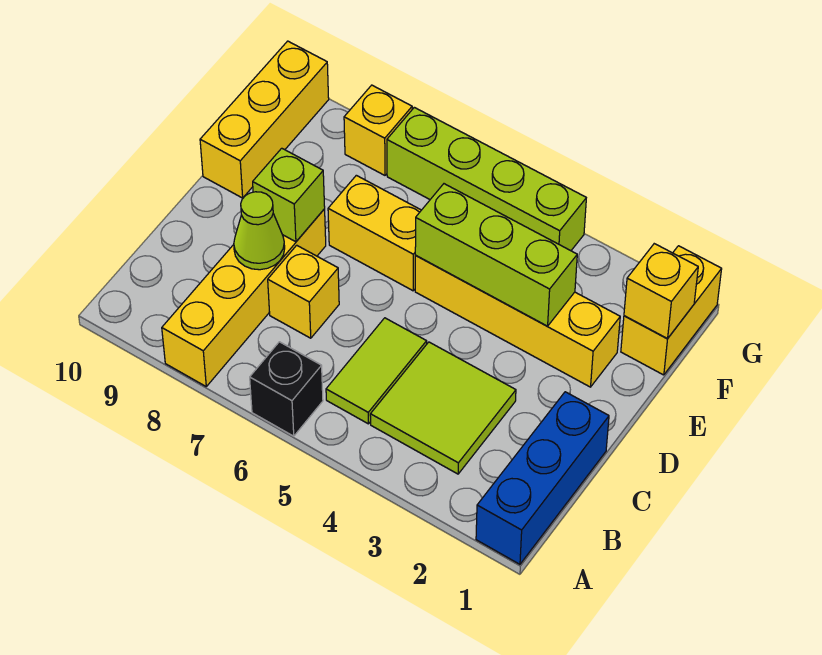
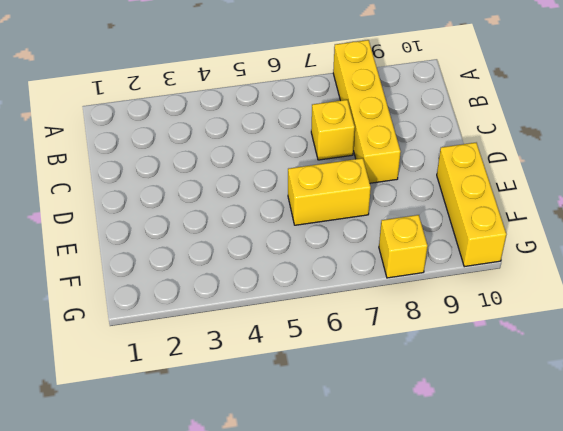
none -> blue brick A1:C1 level 1
none -> black brick A6 level 1
none -> lime tile B3:C4 level 1

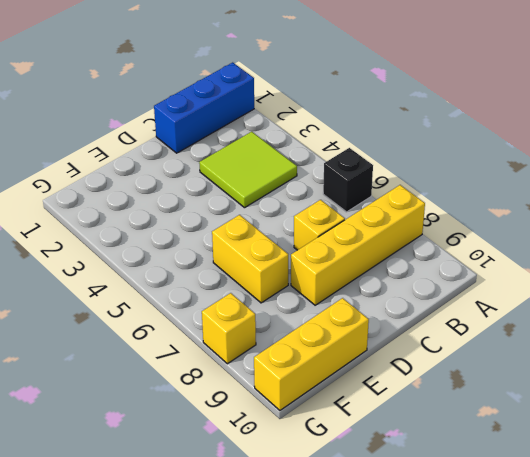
none -> lime tile B5:C5 level 1
none -> yellow brick E2:E5 level 1
none -> yellow brick F1:G1 level 1

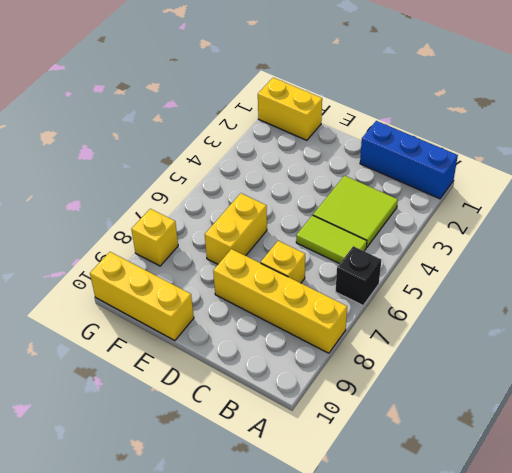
none -> yellow brick E2:E5 level 1
none -> lime brick G4:G7 level 1
none -> lime cone C8 level 2

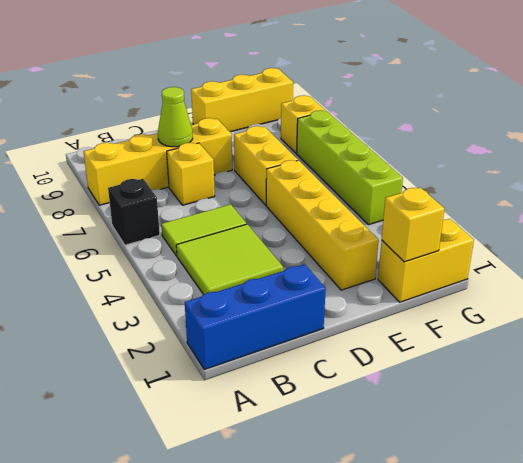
none -> lime brick D8 level 2
none -> lime brick E3:E5 level 2

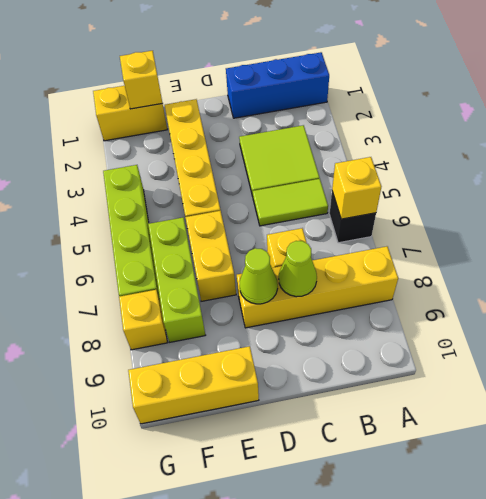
yellow brick A6 level 2 -> none
lime cone D8 level 2 -> lime brick D8 level 2
lime brick F6:F8 level 1 -> lime brick E3:E5 level 2

